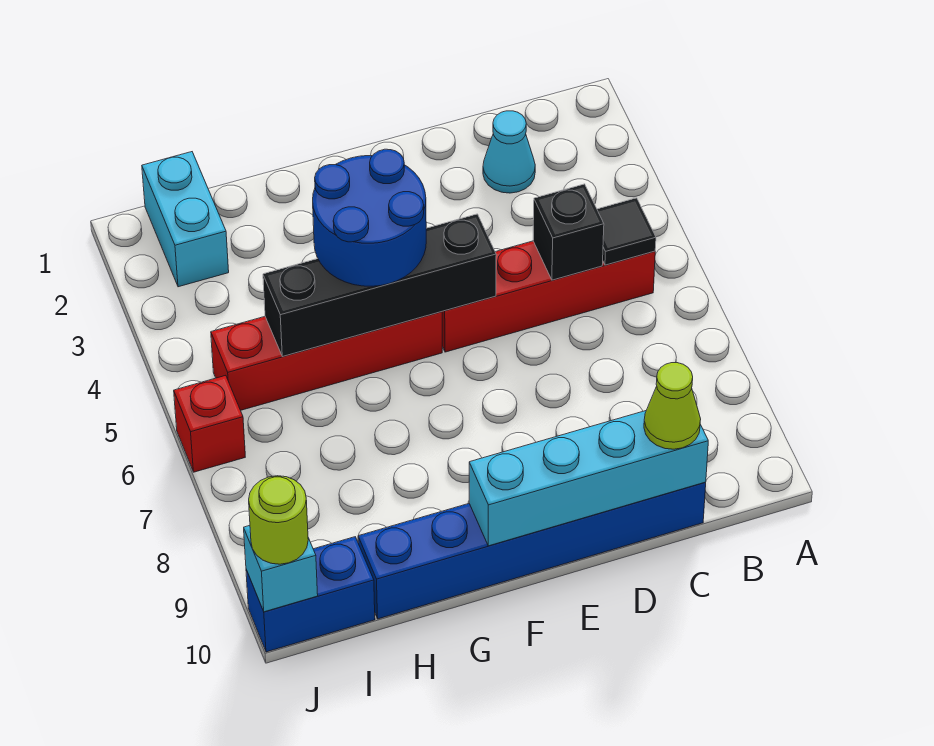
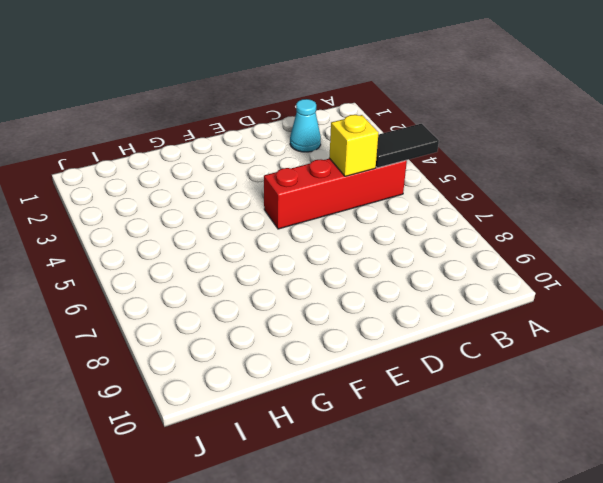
black tile A5:B5 level 2 -> black tile B5 level 2
yellow brick C5 level 2 -> black brick C5 level 2
none -> blue brick C10:H10 level 1
none -> red brick F5:I5 level 1
none -> cyan brick I1:I2 level 1

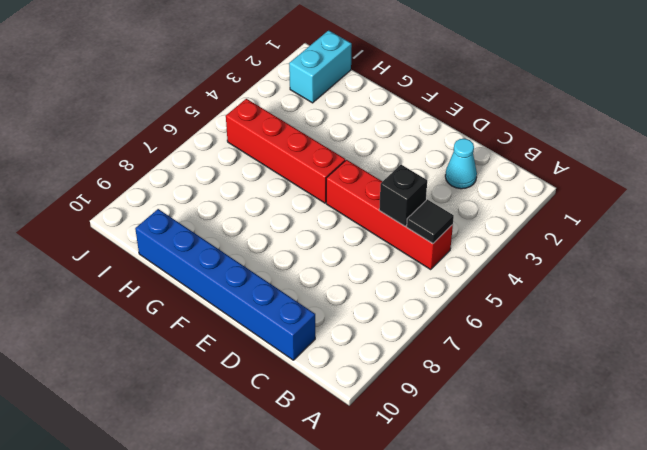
none -> blue brick I10:J10 level 1
none -> red brick J6 level 1
none -> cyan brick C10:F10 level 2

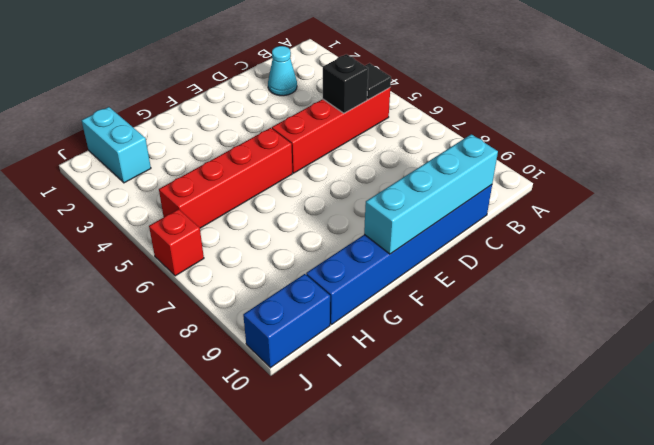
none -> black brick E5:H5 level 2
none -> cyan brick J10 level 2
none -> lime cone C10 level 3

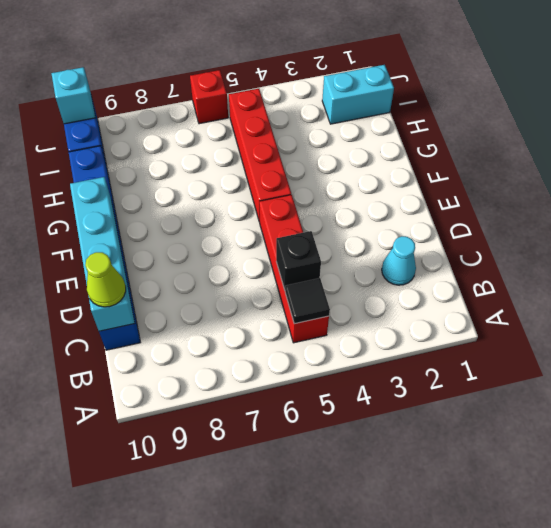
none -> black brick E5:H5 level 2
none -> blue round brick F4:G5 level 3
none -> lime round brick J10 level 3

